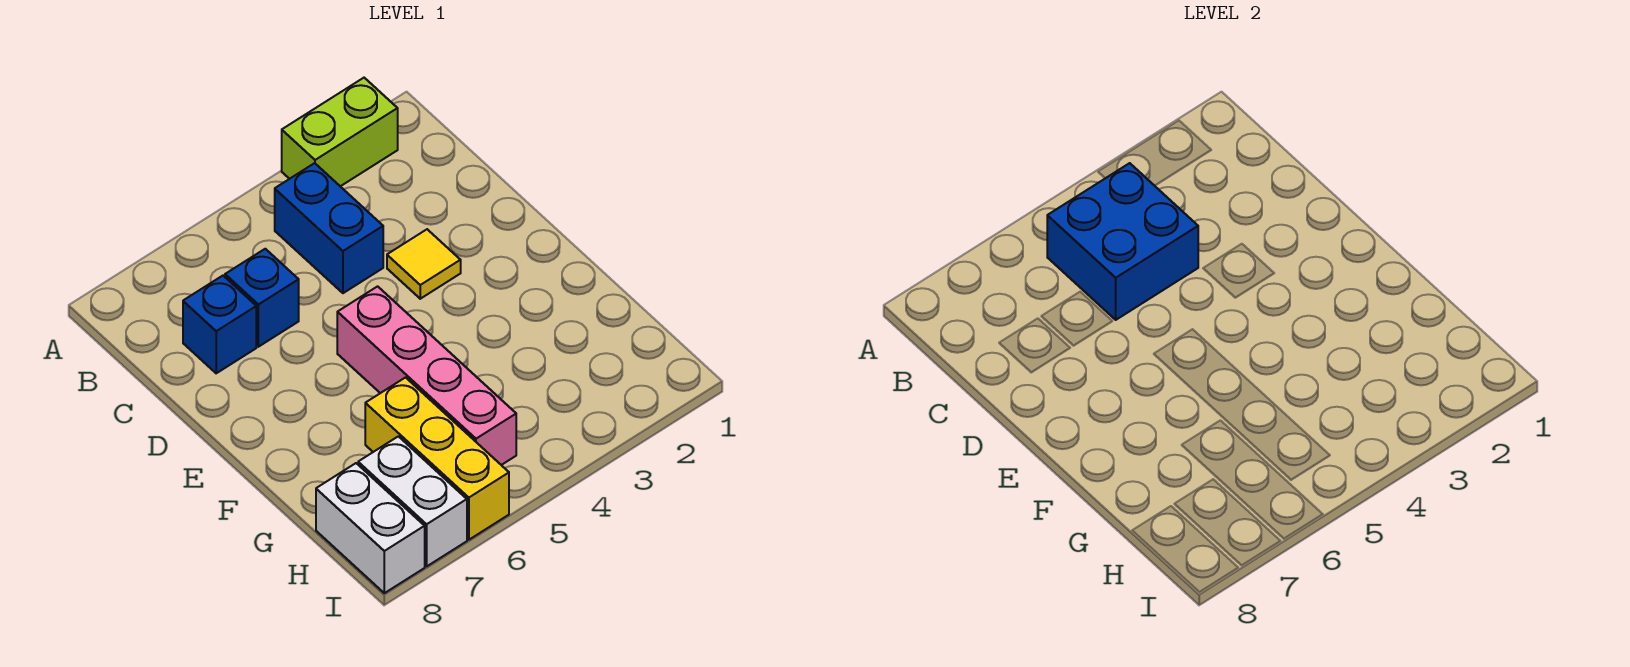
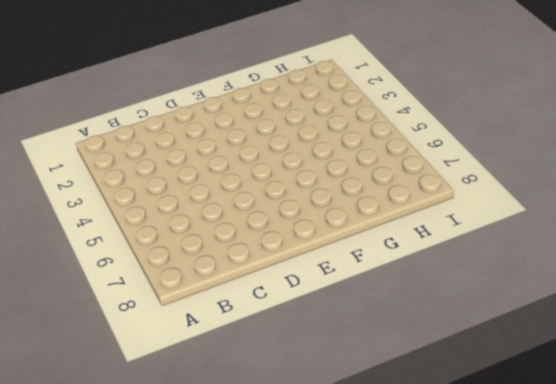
none -> lime brick A2:A3 level 1
none -> blue brick B4:C4 level 1

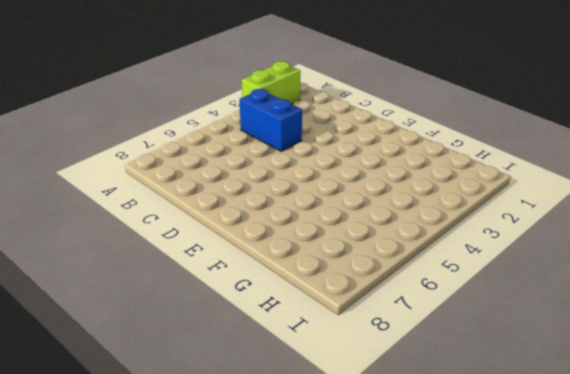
none -> blue brick C6 level 1
none -> blue brick C7 level 1

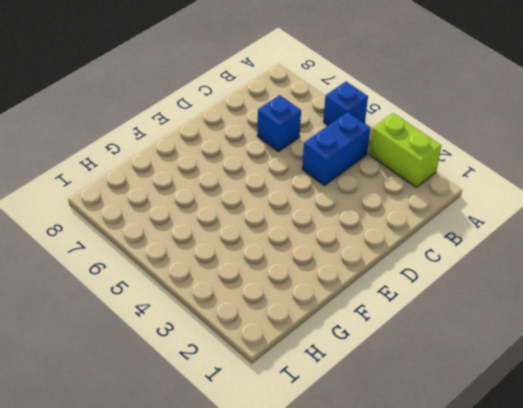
blue brick A5 level 1 -> blue brick C7 level 1
none -> yellow tile D3 level 1
none -> pink brick E5:H5 level 1

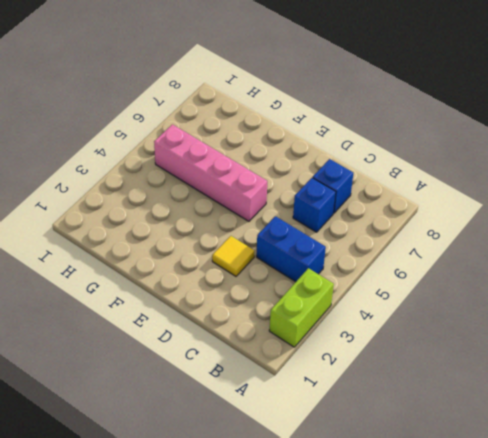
none -> yellow brick G6:I6 level 1
none -> white brick H7:I7 level 1

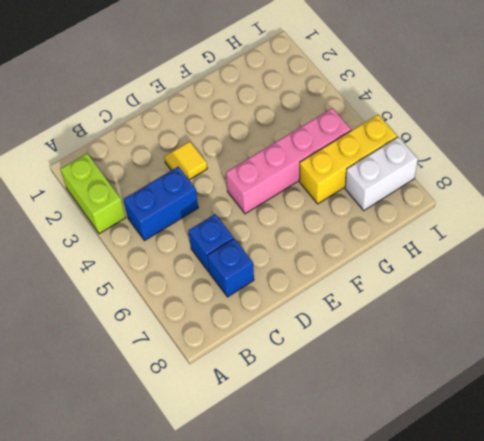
none -> white brick H8:I8 level 1
none -> blue brick B4:C5 level 2

